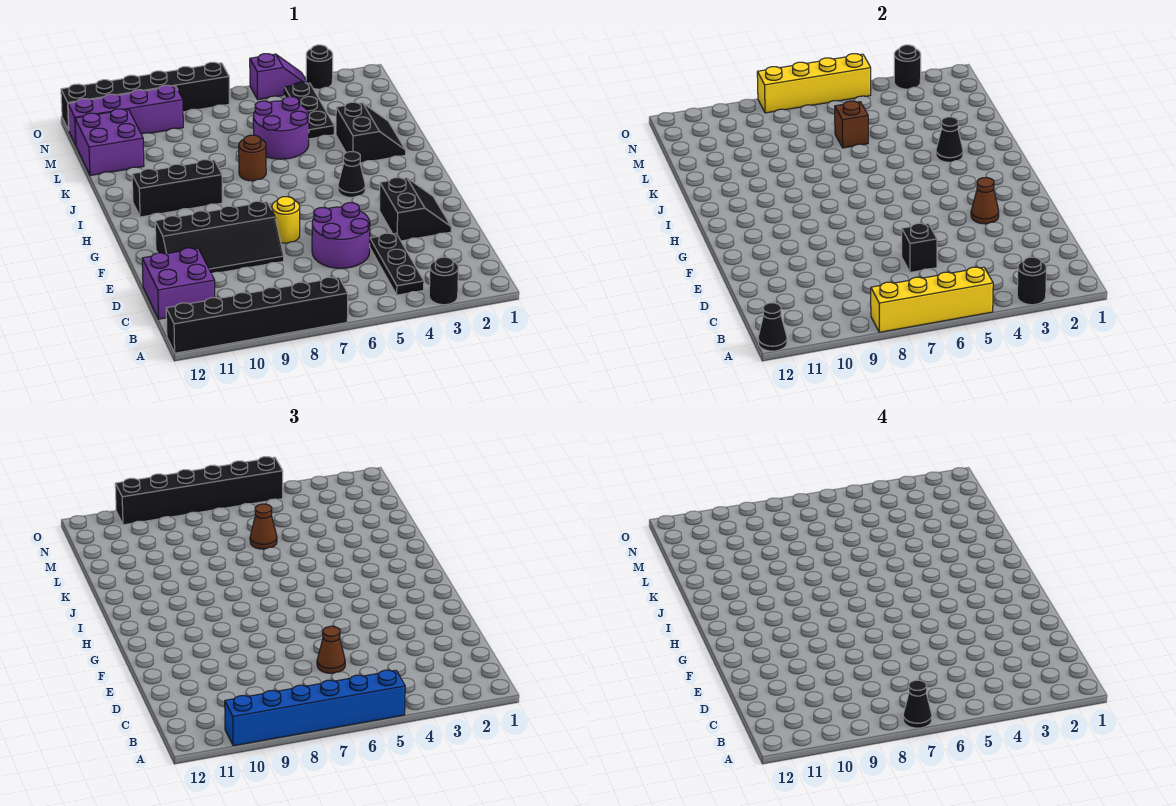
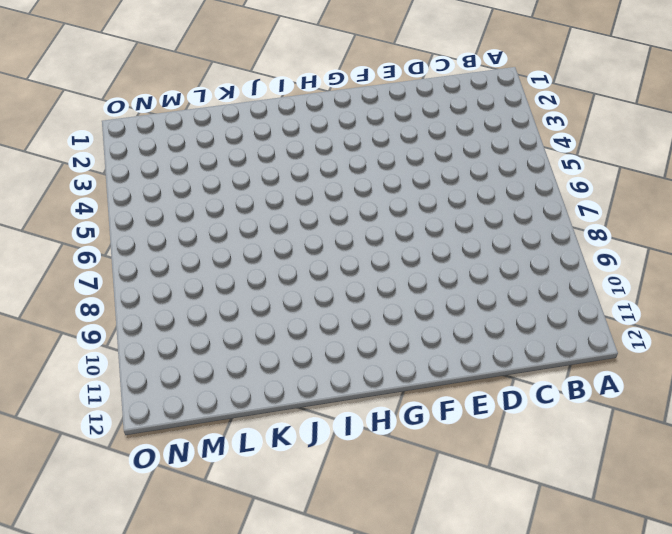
none -> black round brick A3 level 1
none -> black brick A7:A12 level 1
none -> black plate B4:D4 level 1
none -> purple brick C11:D12 level 1

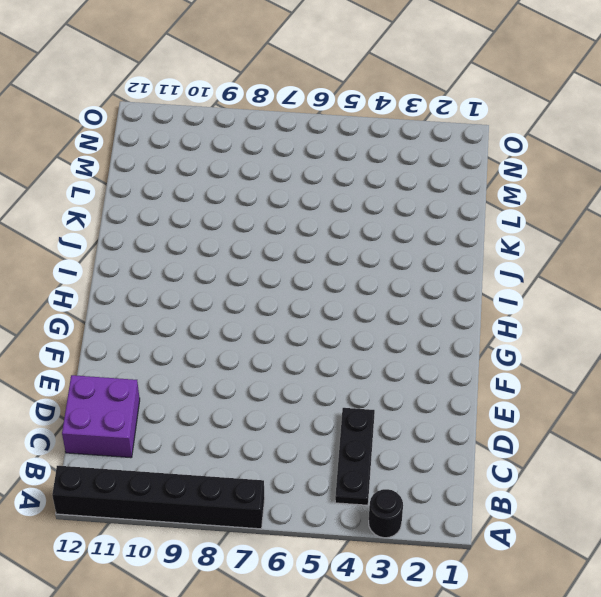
none -> purple round brick D5:E6 level 1
none -> black slope E2:F3 level 1 top 3
none -> black slope E8:F11 level 1 top F
none -> yellow round brick F7 level 1

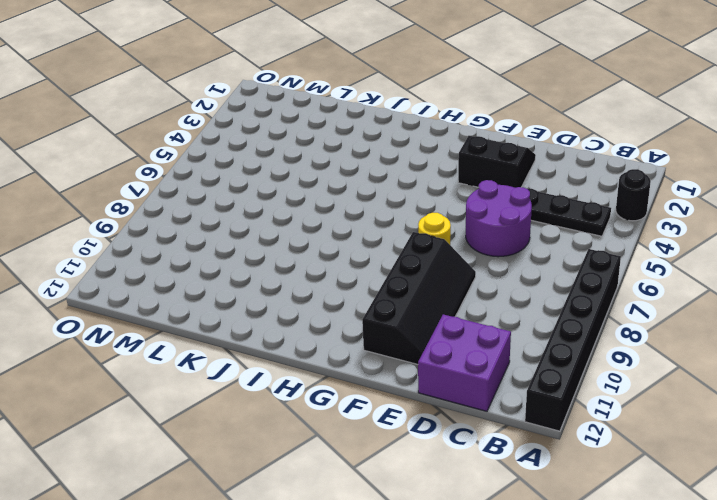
none -> black cone H4 level 1
none -> black brick I9:I11 level 1
none -> black slope J2:K3 level 1 top 3
none -> brown round brick J7 level 1

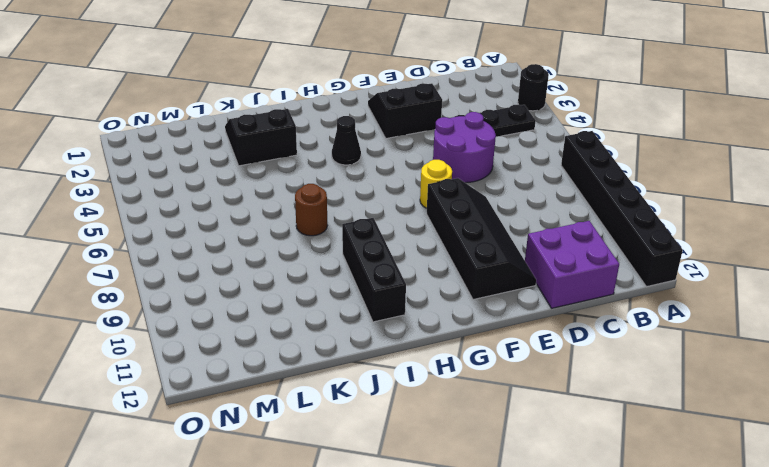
none -> purple round brick K5:L6 level 1
none -> black plate L4:N4 level 1
none -> purple brick L11:M12 level 1
none -> purple brick N9:N12 level 1

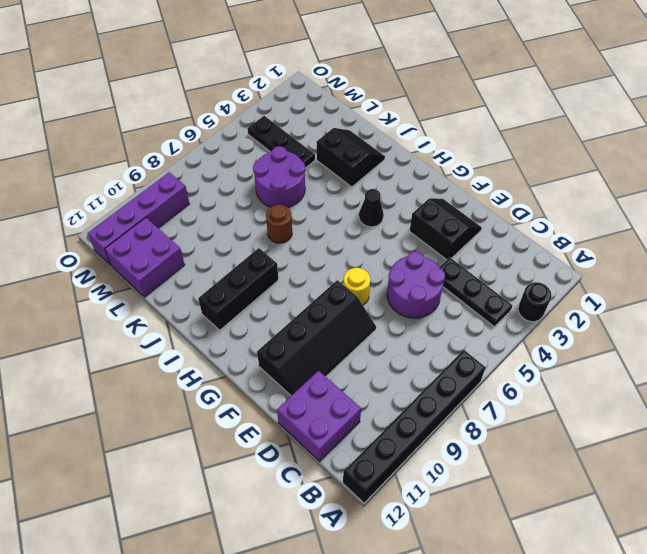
none -> black round brick O3 level 1
none -> purple slope O4:O5 level 1 top 5
none -> black brick O7:O12 level 1
none -> black round brick A3 level 2

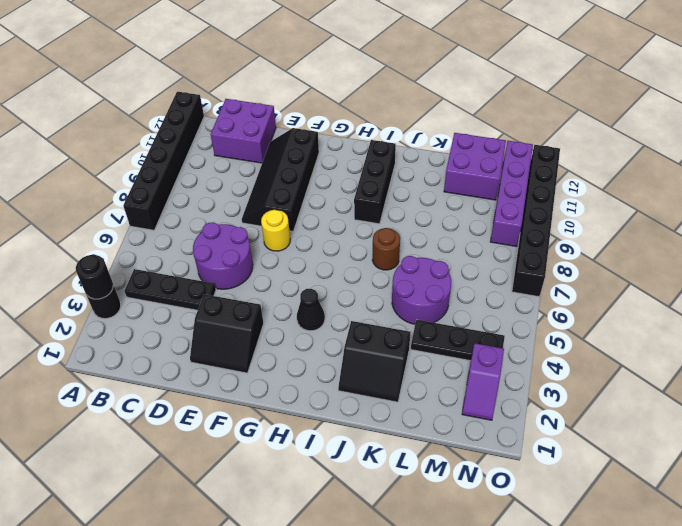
purple slope N2:N3 level 1 top 3 -> purple slope O4:O5 level 1 top 5
none -> black round brick O3 level 1
none -> yellow brick A5:A8 level 2
none -> black cone A12 level 2
none -> black brick D6 level 2

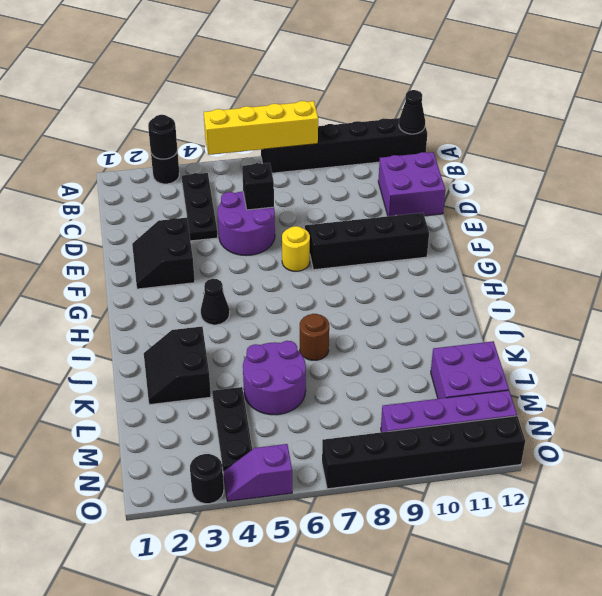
none -> black brick I9:I11 level 1
none -> brown cone F3 level 2
none -> black cone J3 level 2
none -> brown brick L6 level 2

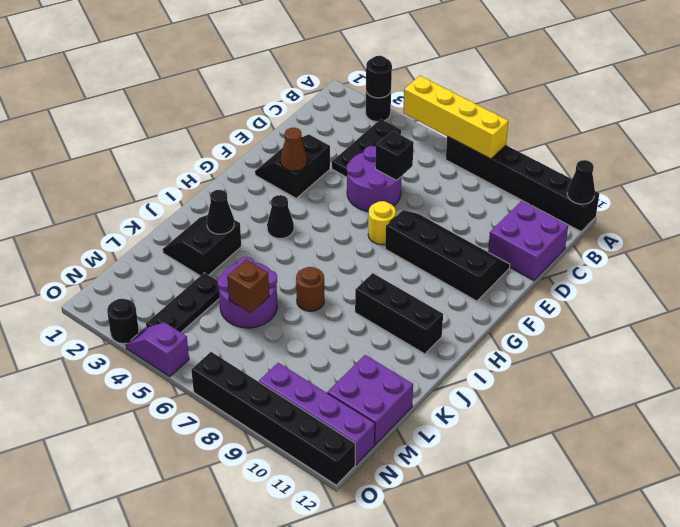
none -> black round brick O3 level 2
none -> yellow brick O5:O8 level 2
none -> blue brick A5:A10 level 3
none -> brown cone D6 level 3

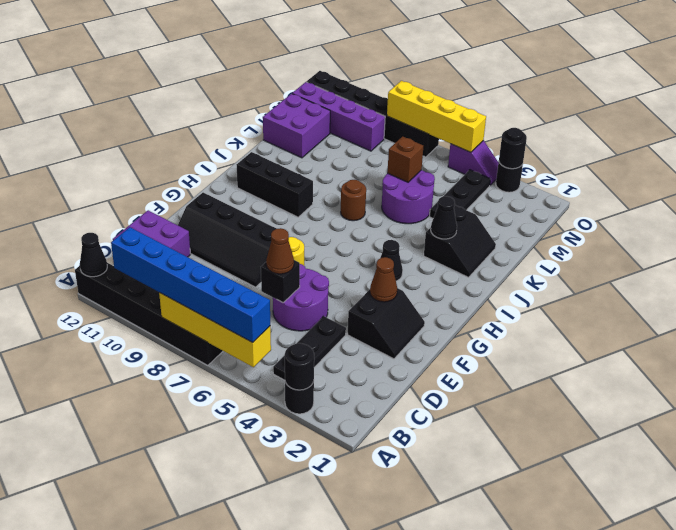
none -> brown cone L6 level 3
none -> black brick O5:O10 level 3
none -> black cone A7 level 4

